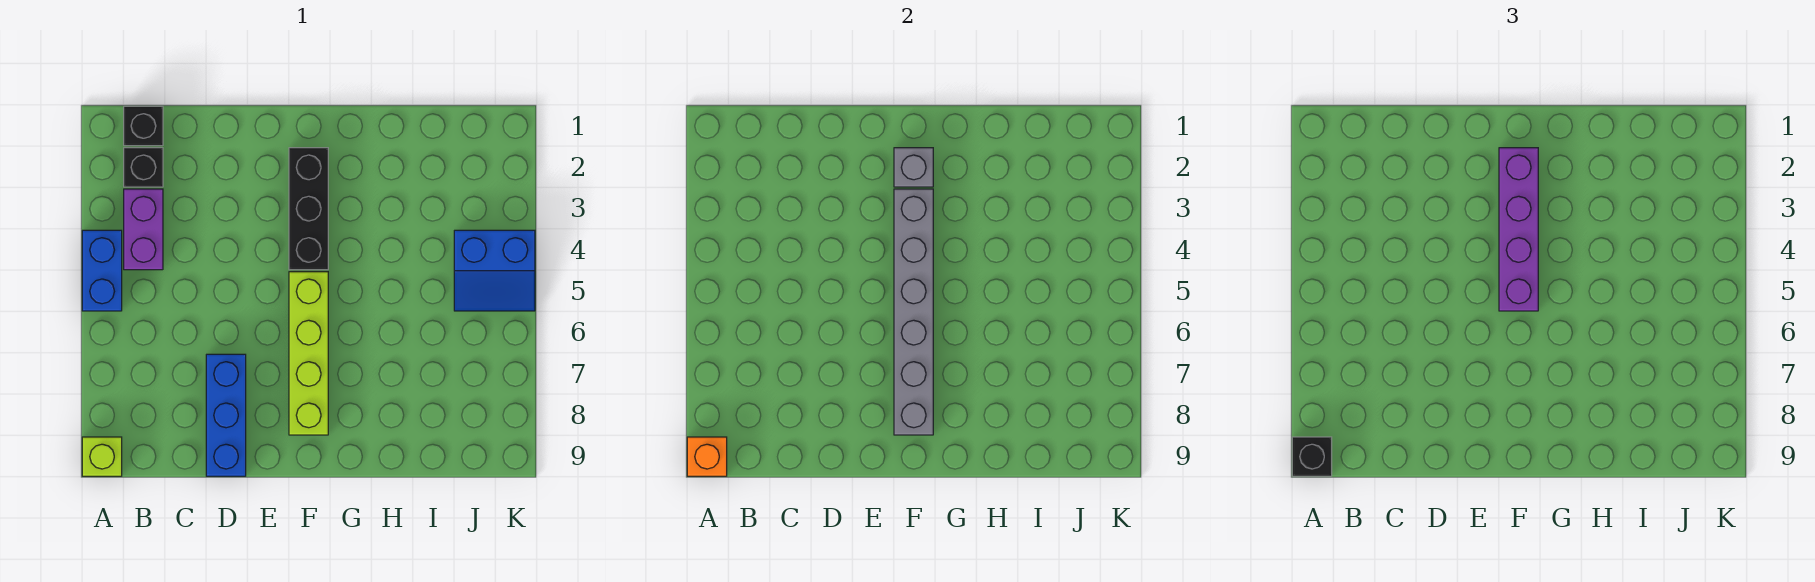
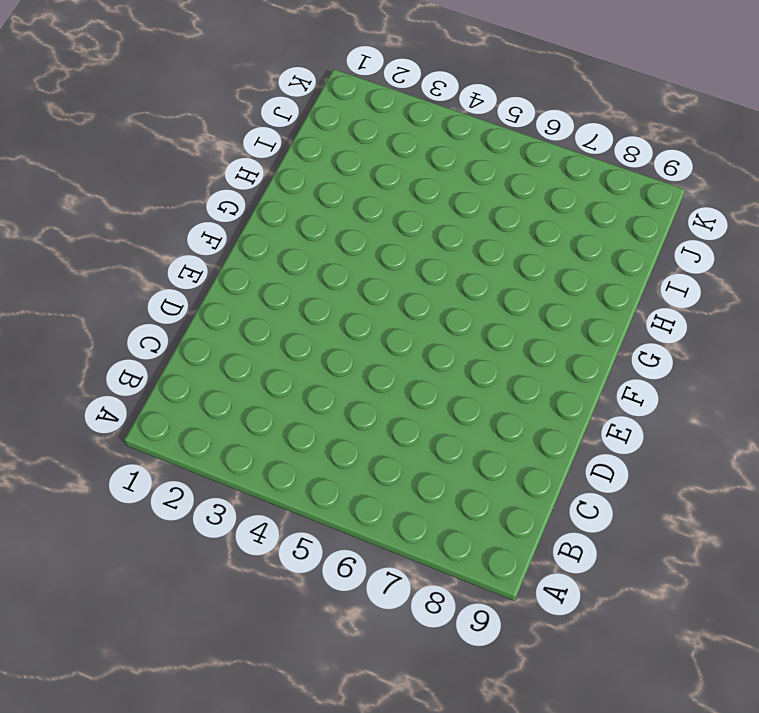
none -> blue brick A4:A5 level 1
none -> lime brick A9 level 1
none -> black brick B1 level 1

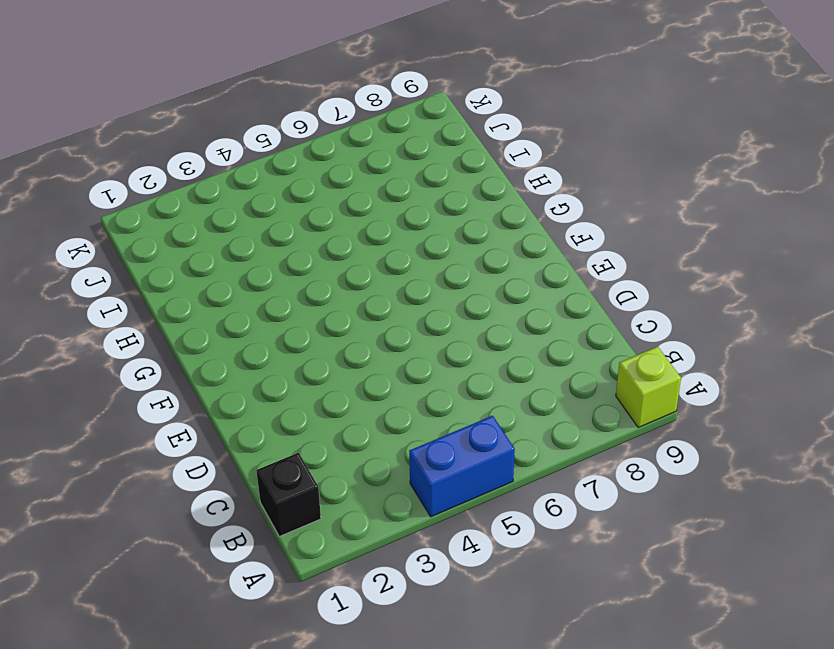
none -> black brick B2 level 1
none -> purple brick B3:B4 level 1
none -> blue brick D7:D9 level 1

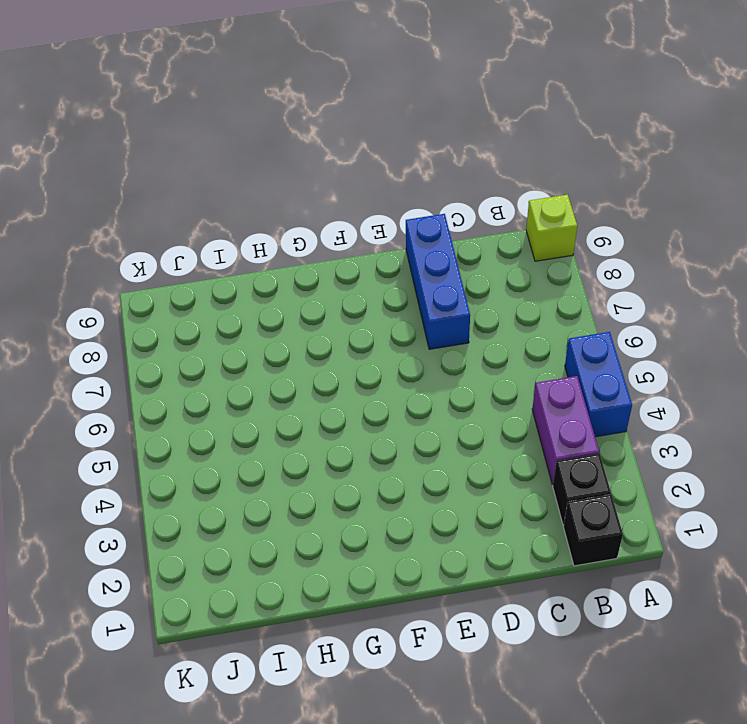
none -> black brick F2:F4 level 1
none -> lime brick F5:F8 level 1
none -> blue slope J4:K5 level 1 top 4

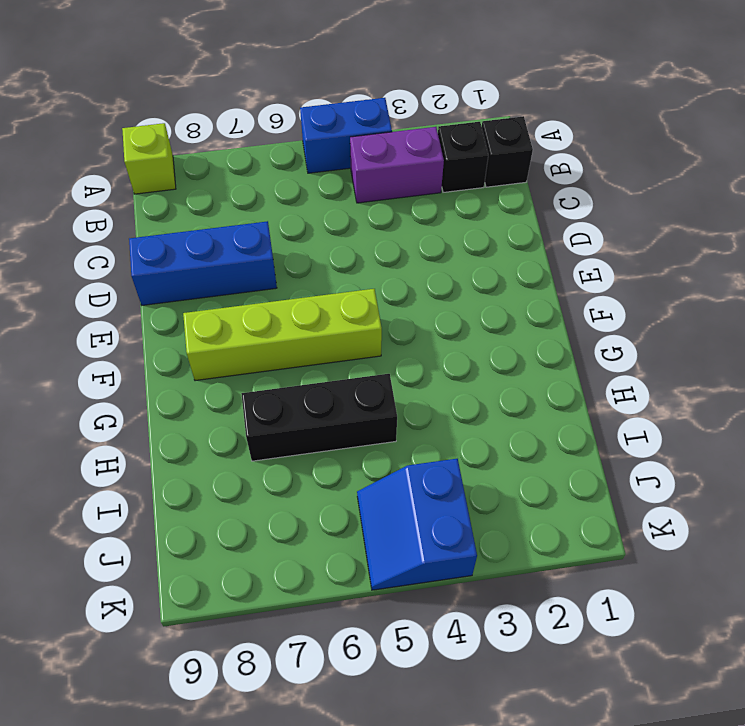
black brick H5:H7 level 1 -> black brick F2:F4 level 1
none -> orange brick A9 level 2
none -> grey brick F2 level 2
none -> grey brick F3:F8 level 2

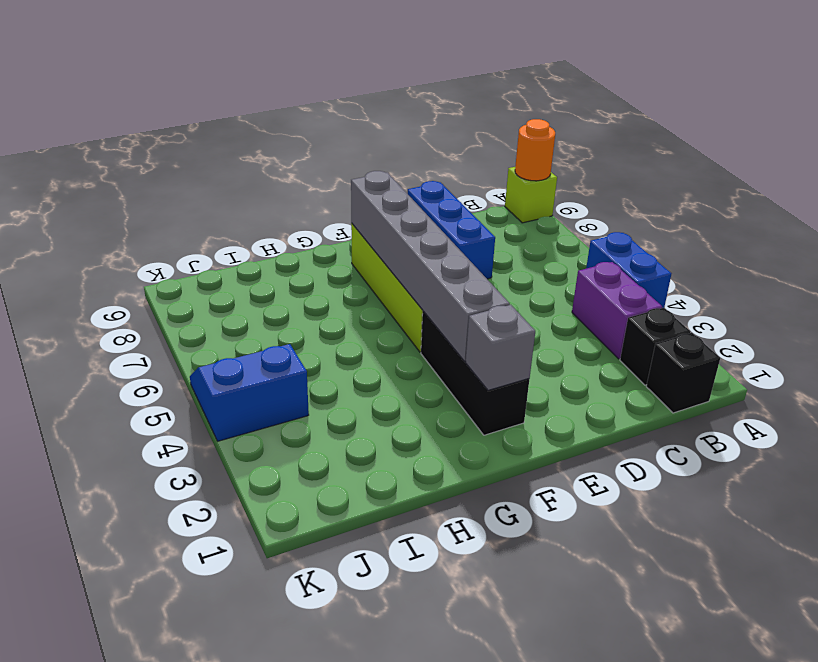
orange round brick A9 level 2 -> orange brick A9 level 2
none -> black brick A9 level 3
none -> purple brick F2:F5 level 3

